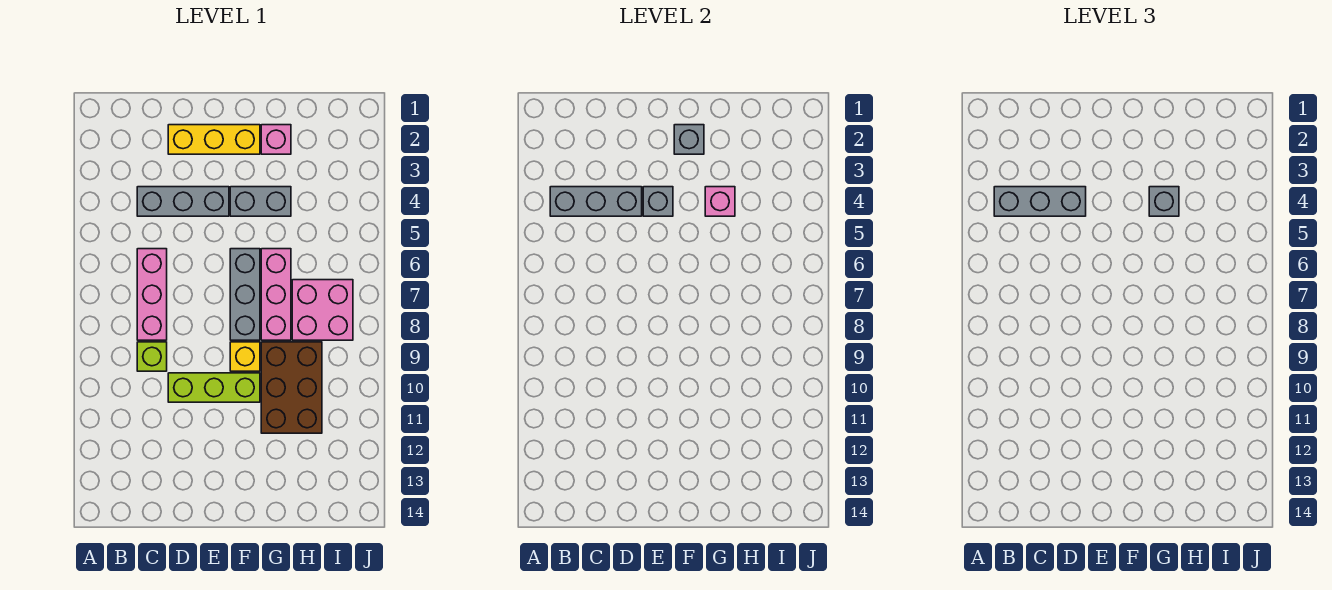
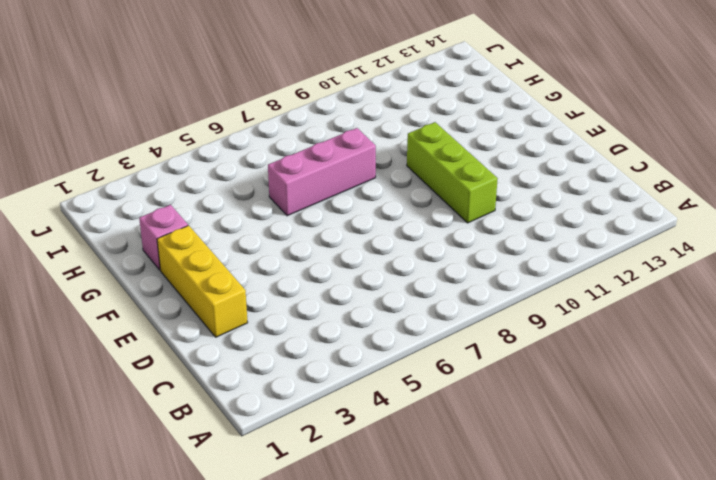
none -> grey brick C4:E4 level 1
none -> pink brick C6:C8 level 1
none -> lime brick C9 level 1

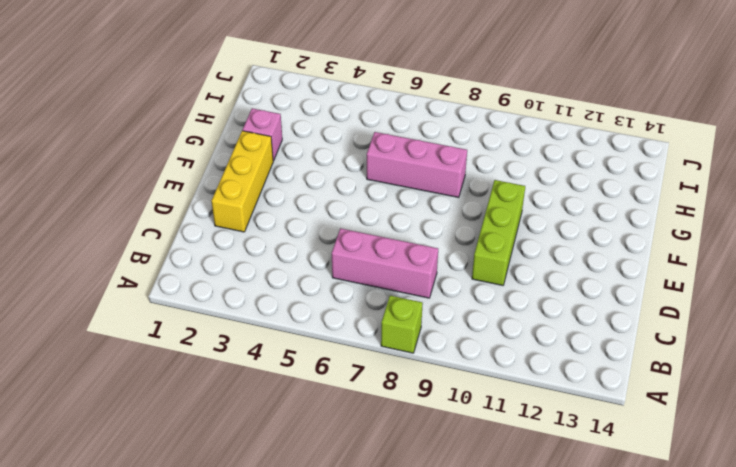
lime brick A8 level 1 -> lime brick C9 level 1
none -> grey brick C4:E4 level 1
none -> grey brick F4:G4 level 1
none -> grey brick F6:F8 level 1

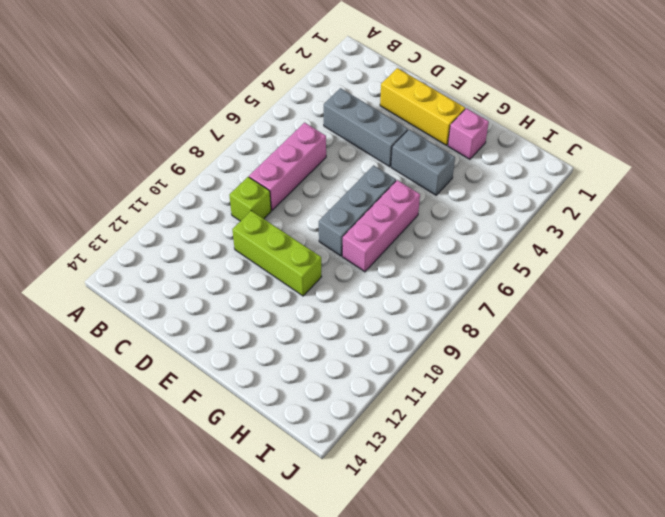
none -> yellow brick F9 level 1
none -> brown brick G9:H11 level 1
none -> pink brick H7:I8 level 1

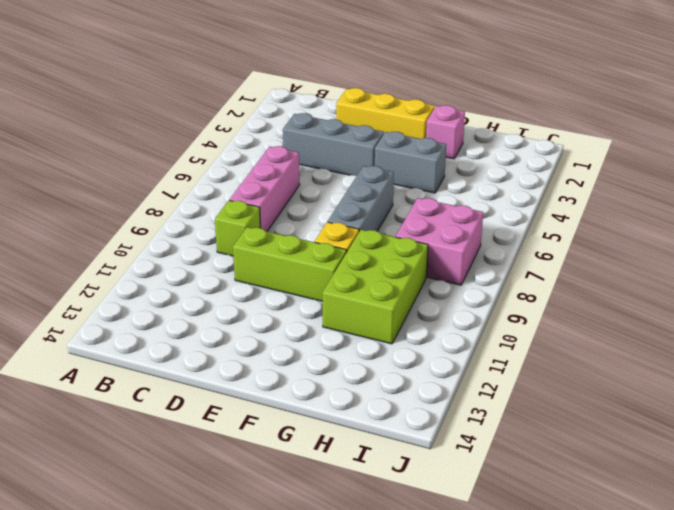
lime brick G9:H11 level 1 -> brown brick G9:H11 level 1
none -> pink brick G6:G8 level 1
none -> grey brick B4:D4 level 2
none -> grey brick E4 level 2

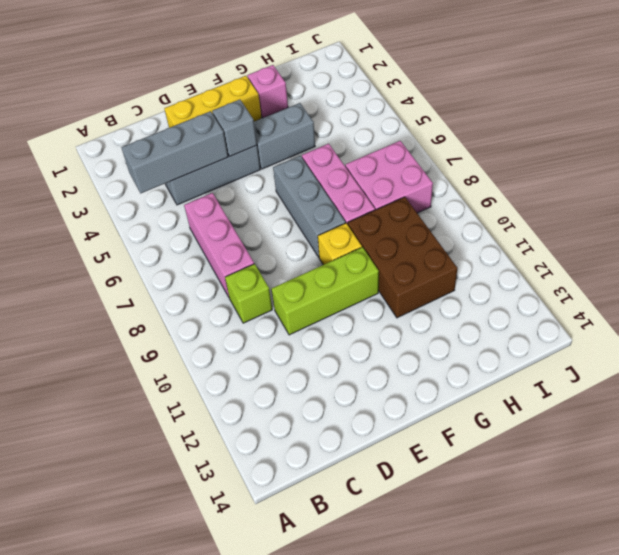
none -> grey brick F2 level 2
none -> pink brick G4 level 2
none -> grey brick B4:D4 level 3

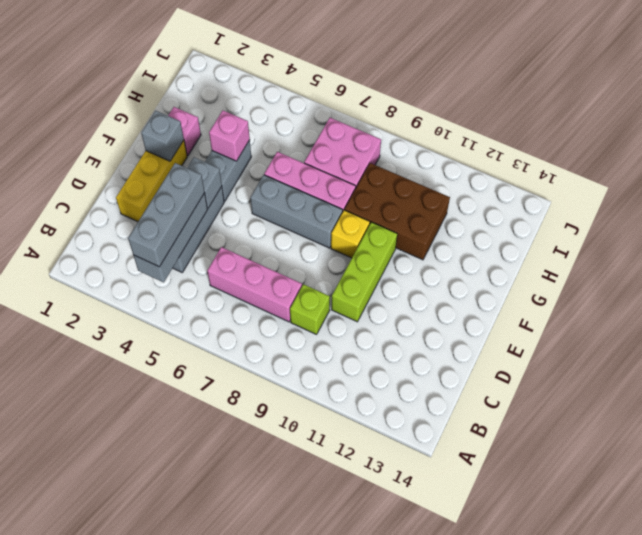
none -> grey brick G4 level 3

